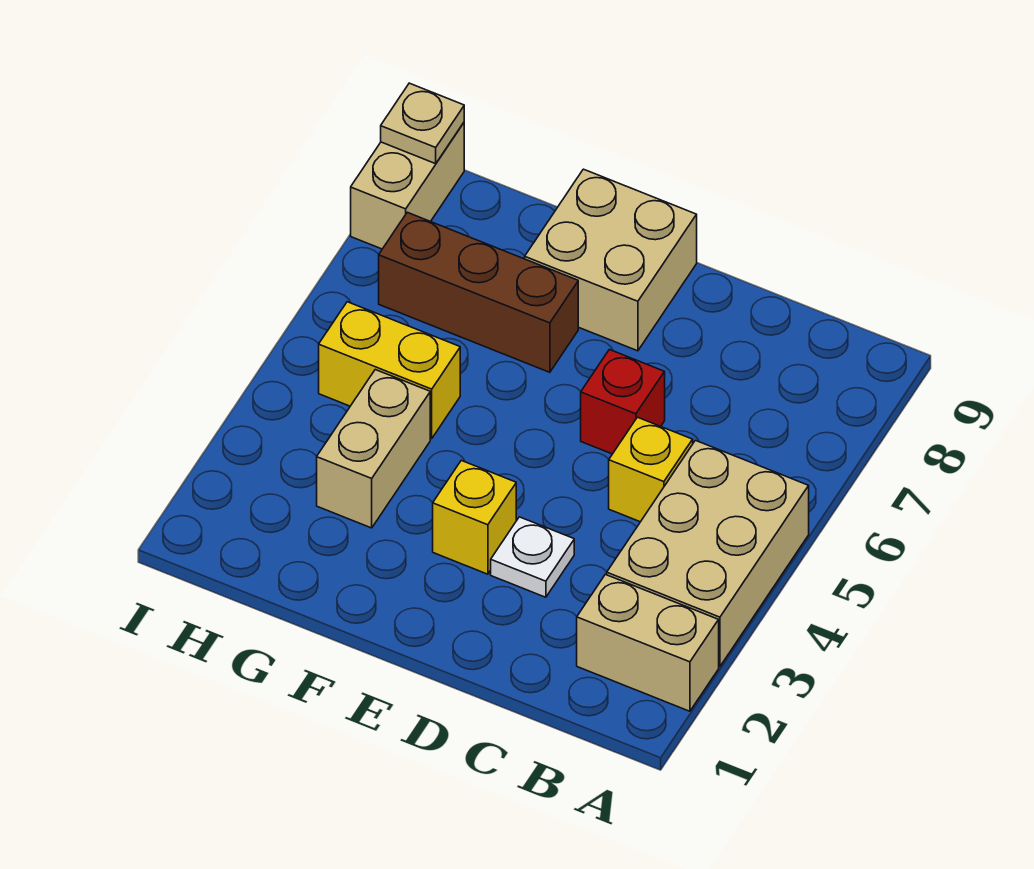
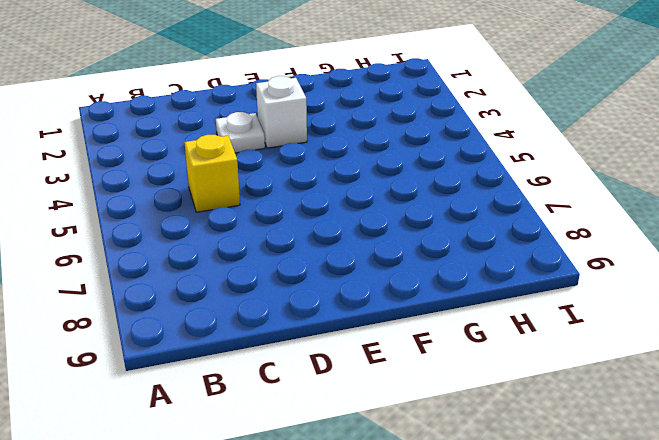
white brick E3 level 1 -> yellow brick E3 level 1
none -> tan brick A2:B2 level 1
none -> tan brick A3:B5 level 1
none -> red brick D6 level 1

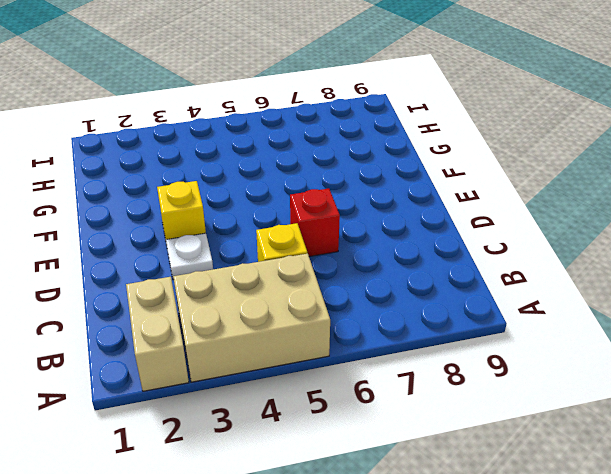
none -> tan brick E8:F9 level 1
none -> brown brick F7:H7 level 1
none -> tan brick G3:G4 level 1

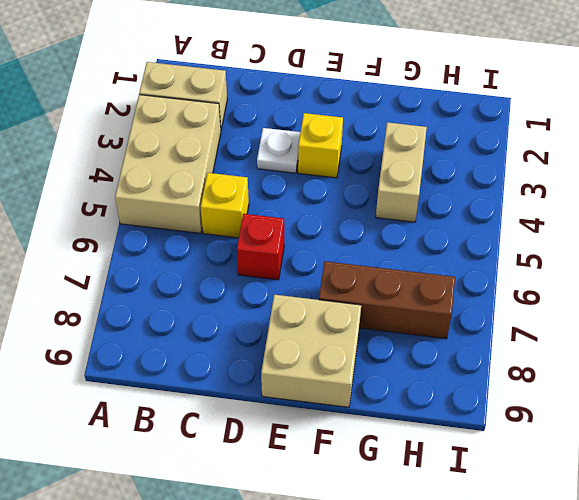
none -> yellow brick G5:H5 level 1
none -> tan brick I8:I9 level 1
none -> tan plate I9 level 2

